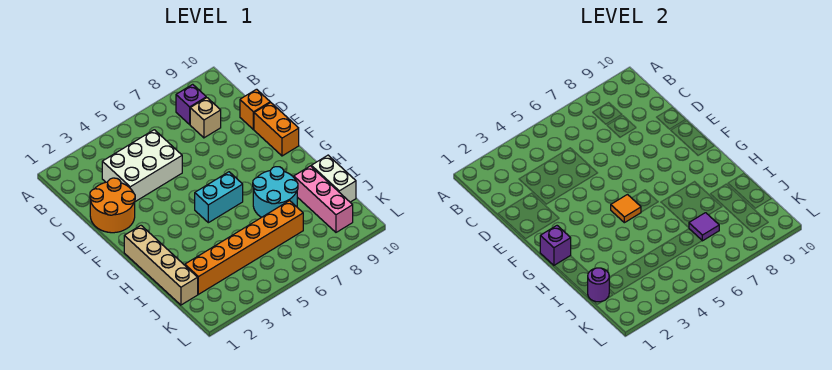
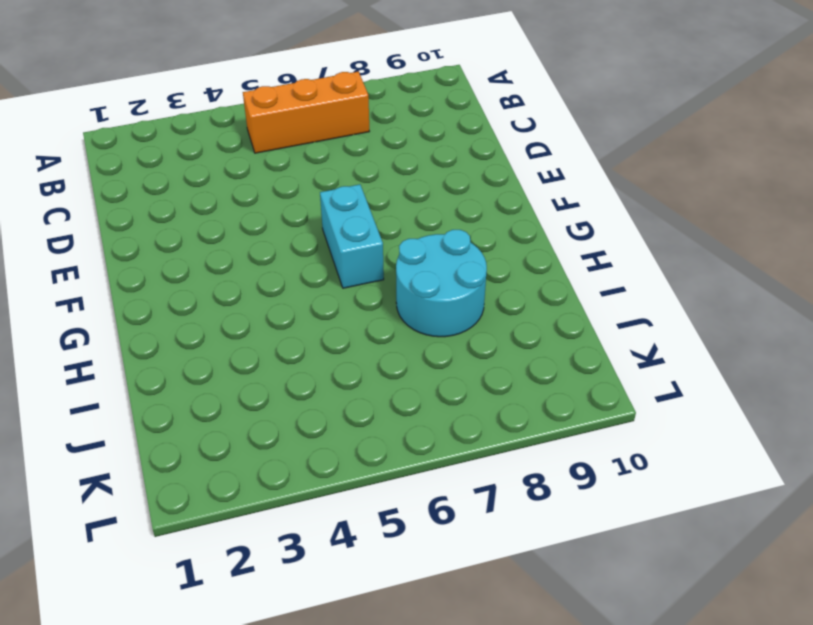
orange brick B5:B7 level 1 -> none
cyan brick F6:G6 level 1 -> cyan brick G5:G6 level 1
none -> purple brick B8 level 1
none -> white brick C3:D5 level 1
none -> tan brick C8 level 1

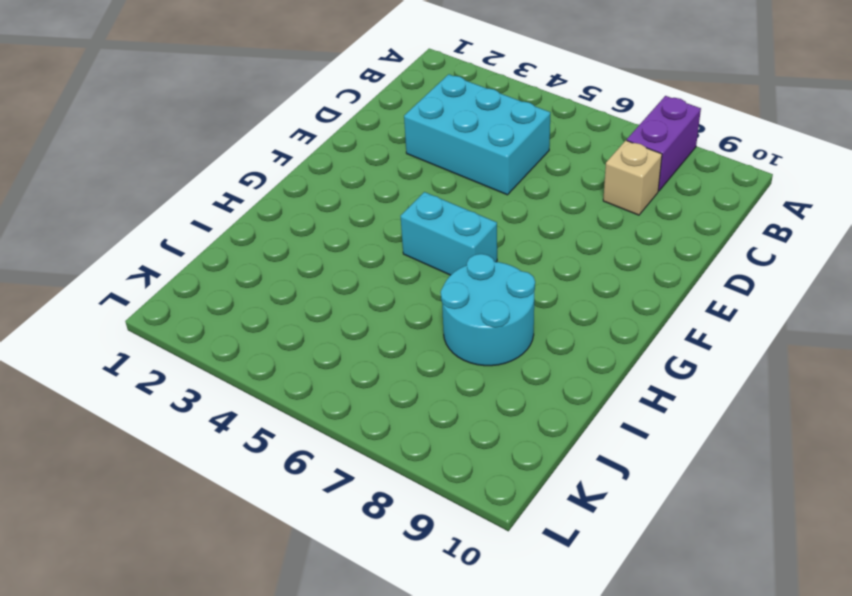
purple brick A8:B8 level 1 -> purple brick B8 level 1
cyan brick C3:D5 level 1 -> white brick C3:D5 level 1
none -> orange round brick D1:E2 level 1
none -> orange brick D10 level 1
none -> orange brick E10:F10 level 1

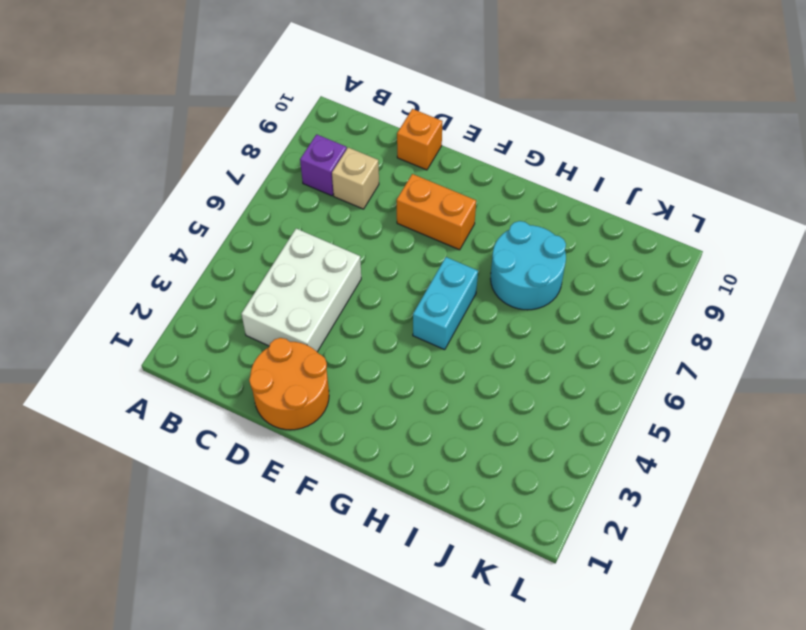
orange brick E8:F8 level 1 -> orange brick E10:F10 level 1
none -> tan brick G1:J1 level 1
none -> pink brick I9:K9 level 1
none -> white brick I10:J10 level 1

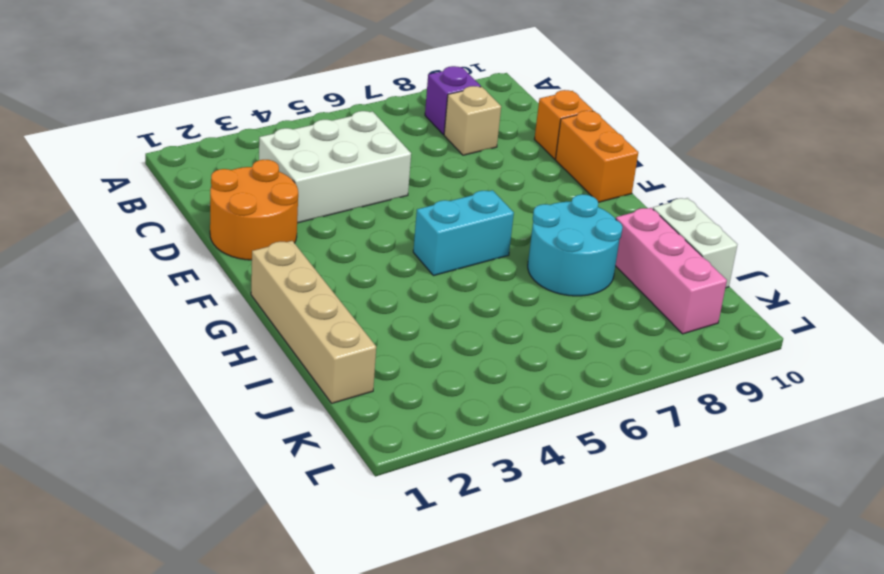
none -> orange brick J2:J7 level 1
none -> purple brick G1 level 2
none -> orange tile G5 level 2

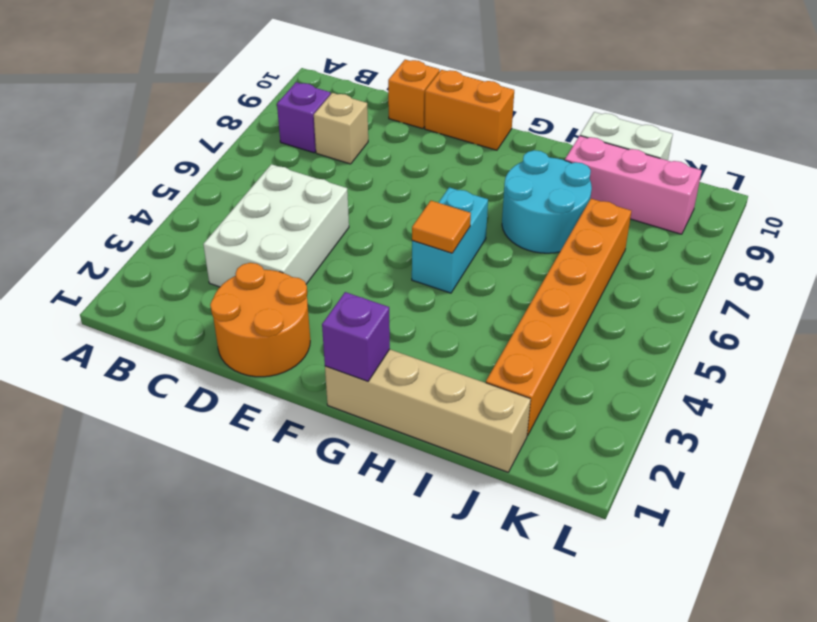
none -> purple round brick J1 level 2
none -> purple tile J7 level 2

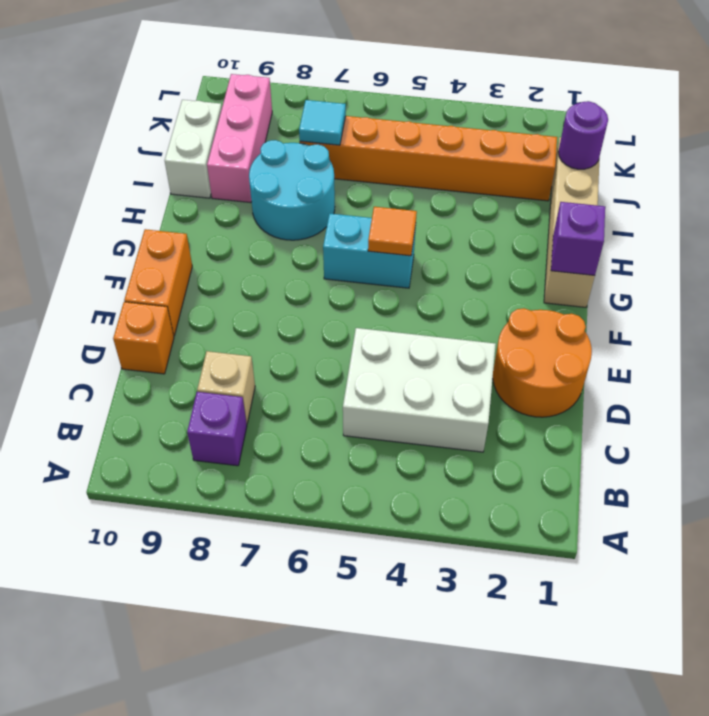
cyan tile J7 level 2 -> purple tile J7 level 2

